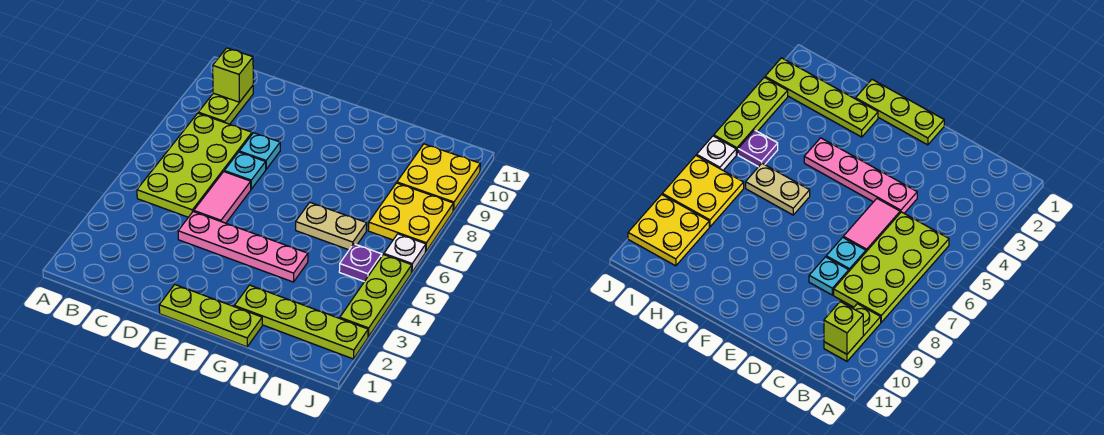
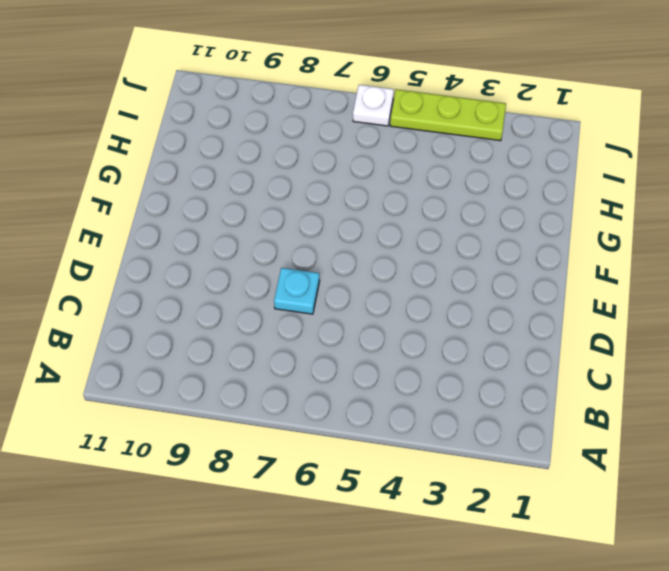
none -> lime plate B5:C8 level 1
none -> lime plate B9:B10 level 1
none -> pink plate D4:G4 level 1

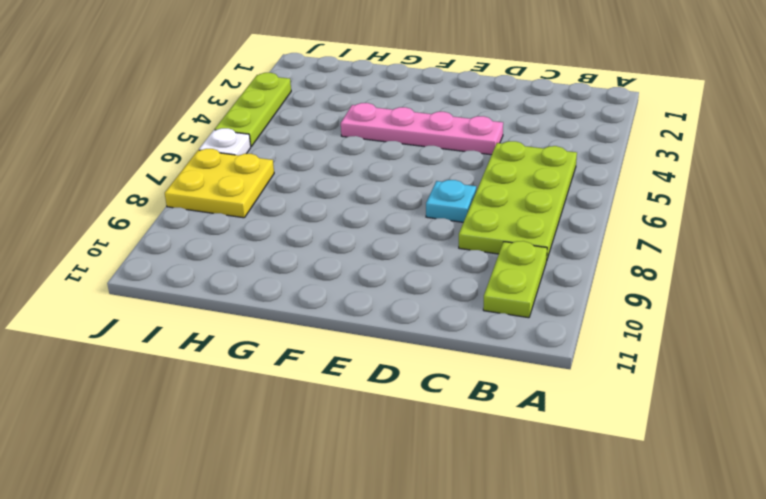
none -> pink tile D5:D6 level 1
none -> cyan plate D8 level 1
none -> lime plate E1:G1 level 1

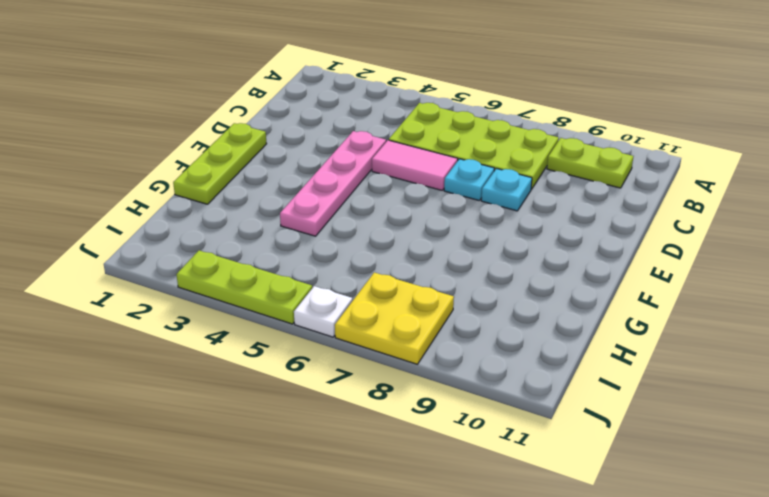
none -> lime plate G2:J2 level 1
none -> tan plate G6:H6 level 1
none -> purple plate I5 level 1

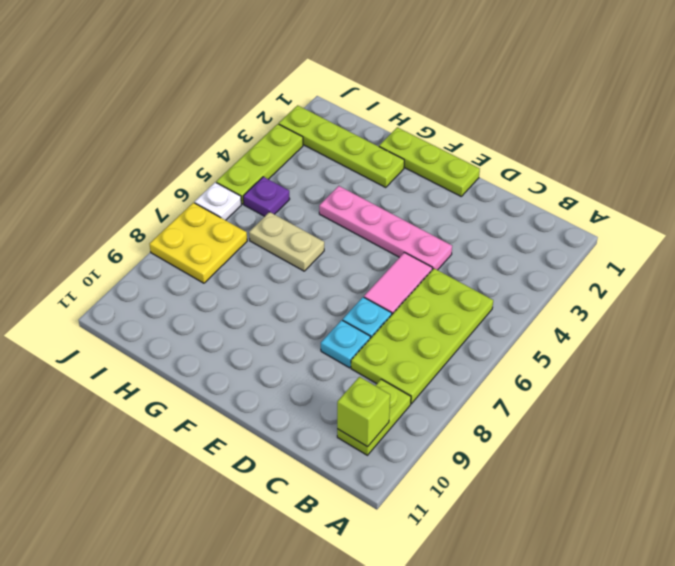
none -> yellow plate I9:J10 level 1

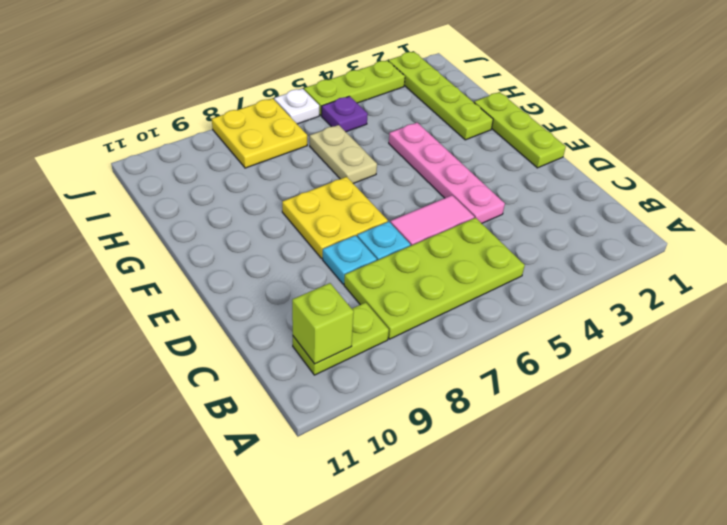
yellow plate E7:F8 level 1 -> yellow plate I9:J10 level 1

